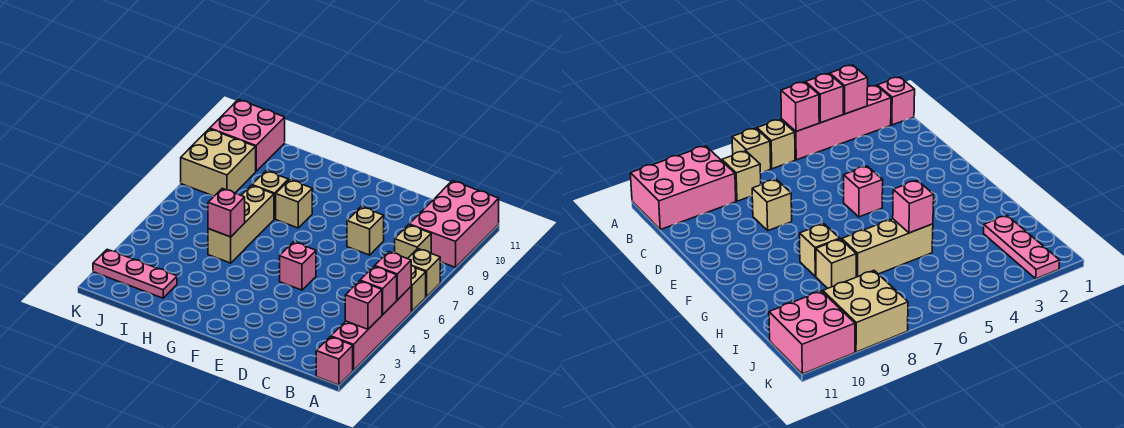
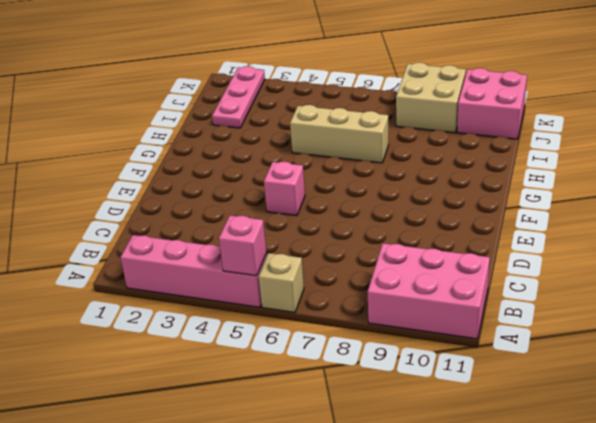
none -> pink brick A1 level 1
none -> tan brick A7 level 1
none -> tan brick B8 level 1

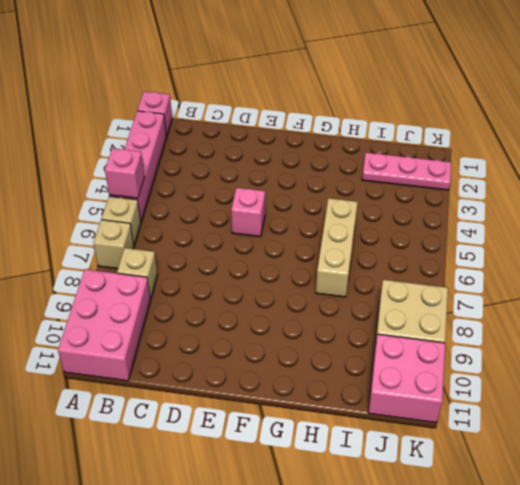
none -> tan brick D8 level 1
none -> tan brick G8 level 1
none -> tan brick H8 level 1

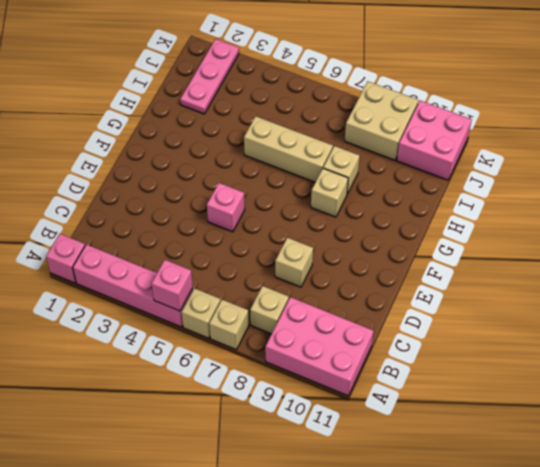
none -> pink brick A3 level 2
none -> pink brick A4 level 2
none -> pink brick H5 level 2

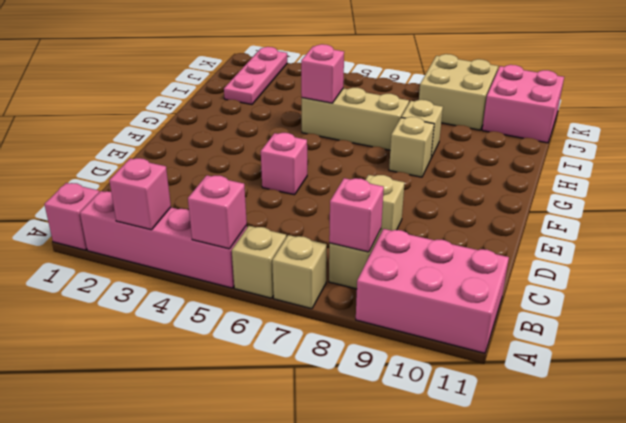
pink brick B8 level 2 -> pink brick A4 level 2

